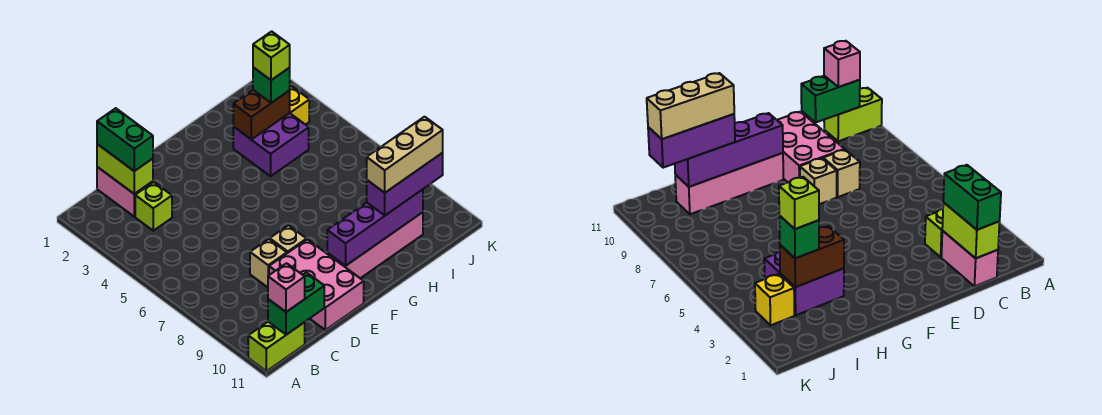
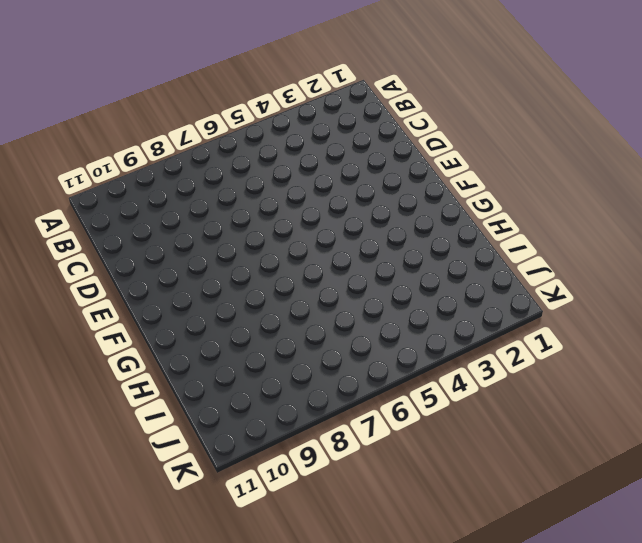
none -> lime brick A11:B11 level 1
none -> pink brick C1:C2 level 1
none -> lime brick C3 level 1

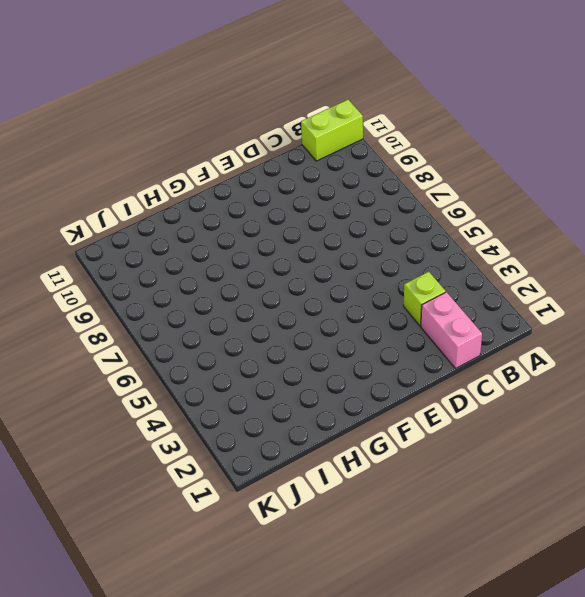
none -> tan brick D8 level 1
none -> pink brick D9:E11 level 1
none -> tan brick E8 level 1

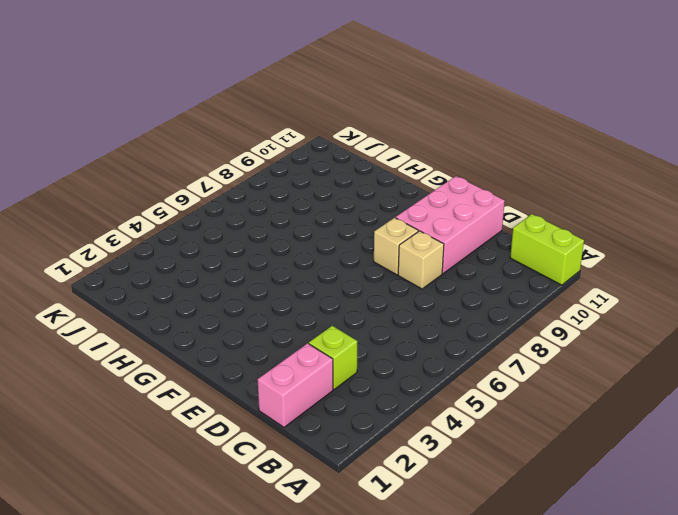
none -> pink brick F10:I10 level 1
none -> purple brick H3:I4 level 1
none -> yellow brick J3 level 1

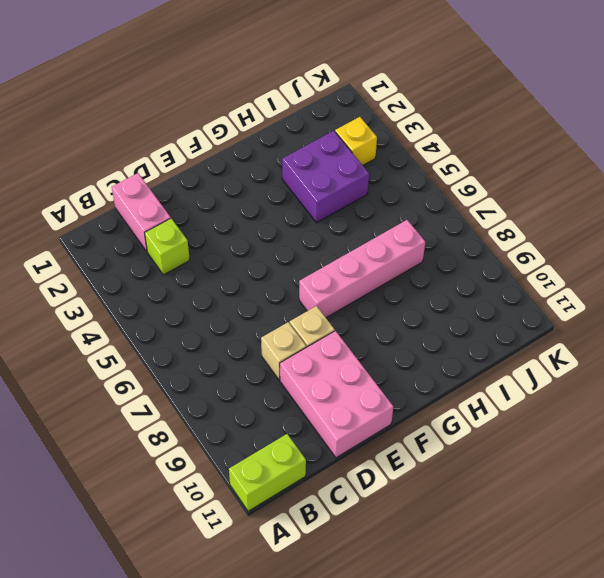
pink brick F7:I7 level 1 -> pink brick F10:I10 level 1
none -> green brick B11:C11 level 2
none -> lime brick C1:C2 level 2
none -> purple brick F10:I10 level 2

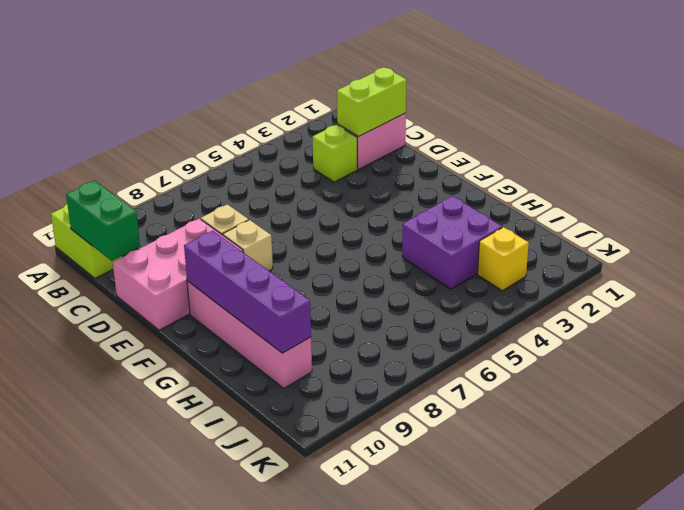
none -> brown brick H3:I3 level 2
none -> pink brick B11 level 3
none -> green brick C1:C2 level 3

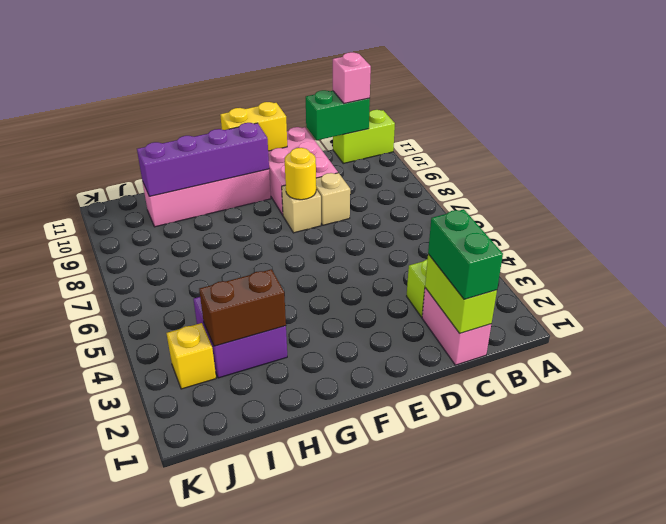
yellow round brick E8 level 2 -> none
yellow brick E11:F11 level 2 -> none
none -> purple brick H10:J10 level 3
none -> green brick I3 level 3
none -> tan brick H10:J10 level 4

